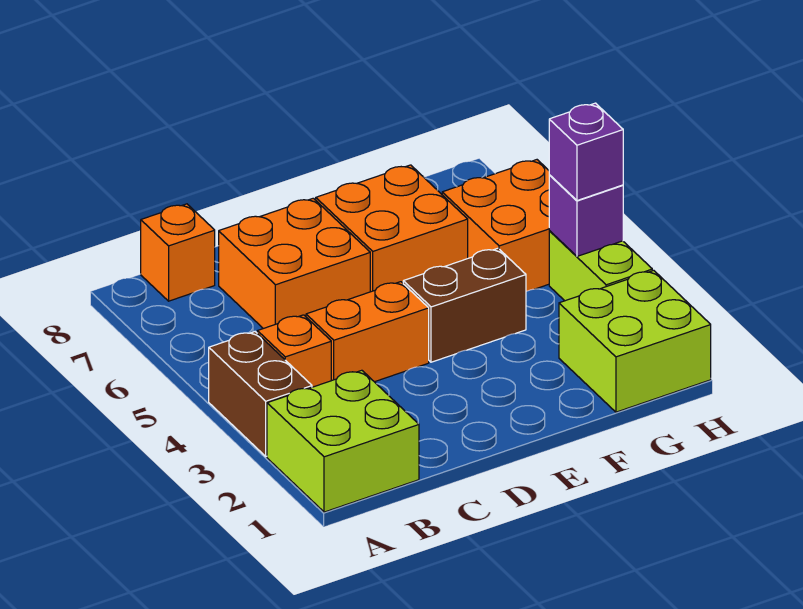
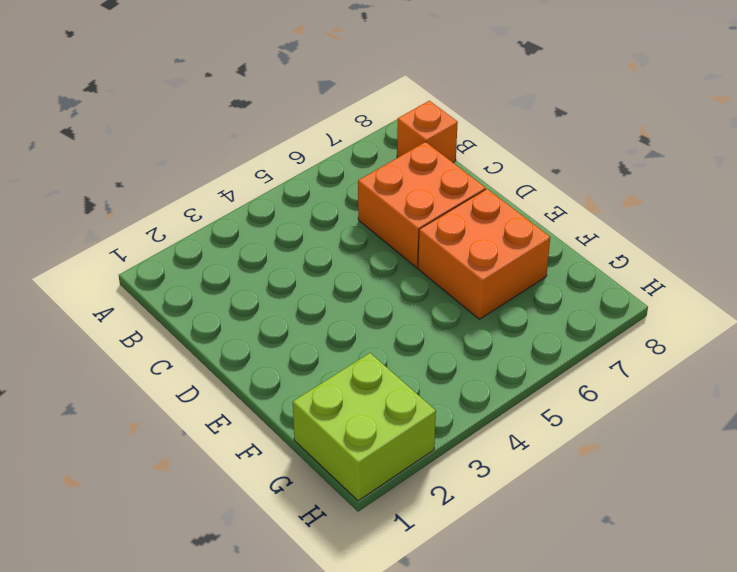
none -> lime brick A1:B2 level 1
none -> brown brick A3:A4 level 1
none -> orange brick B4 level 1

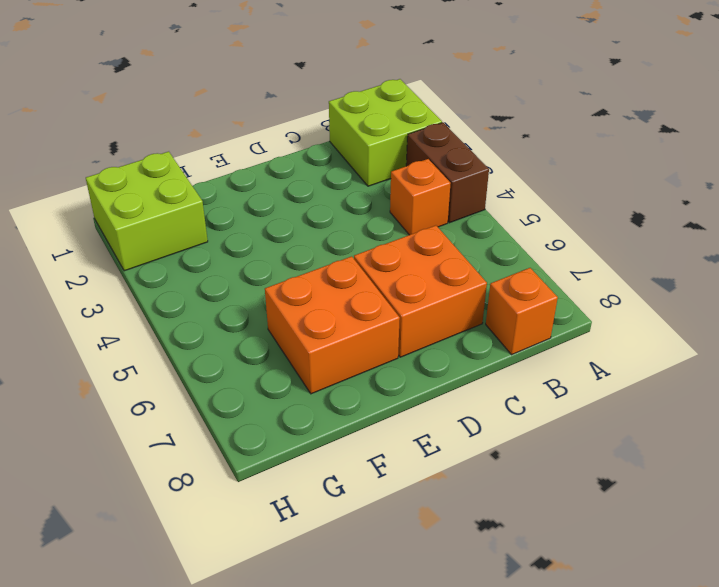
none -> orange brick C4:D4 level 1
none -> brown brick E4:F4 level 1
none -> orange brick G5:H6 level 1

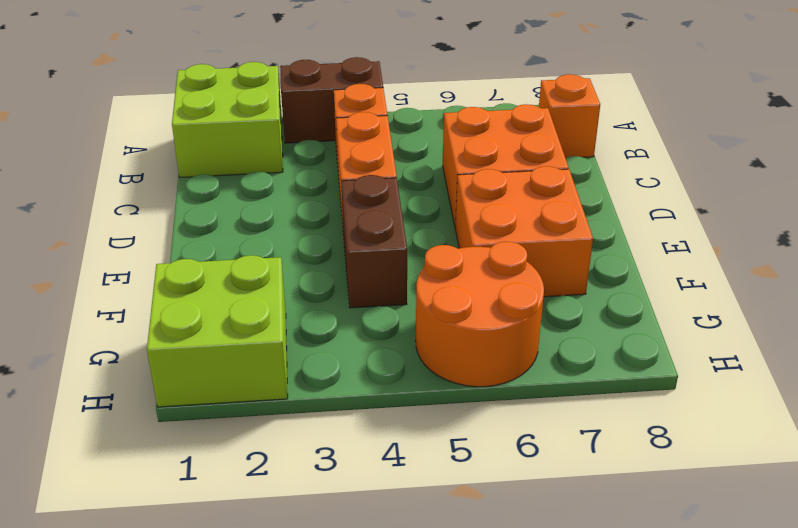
orange round brick G5:H6 level 1 -> orange brick G5:H6 level 1
none -> lime brick H3:H4 level 1
none -> purple brick H4 level 2
none -> purple brick H4 level 3

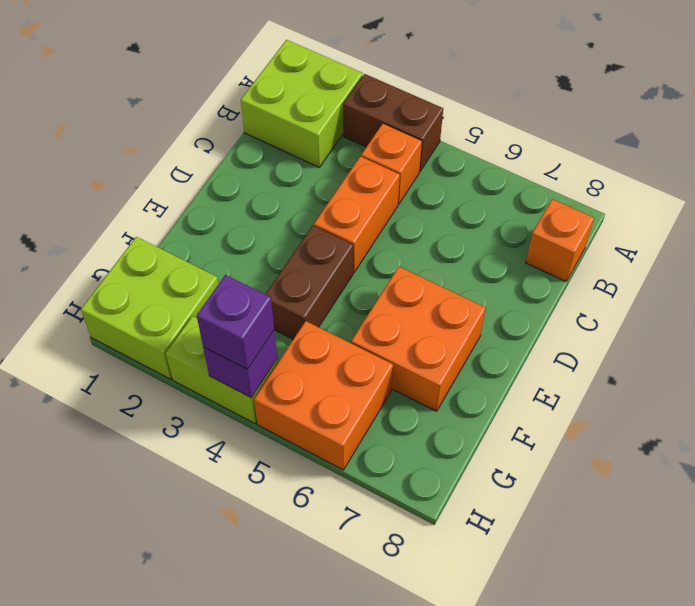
none -> orange brick C6:D7 level 1

